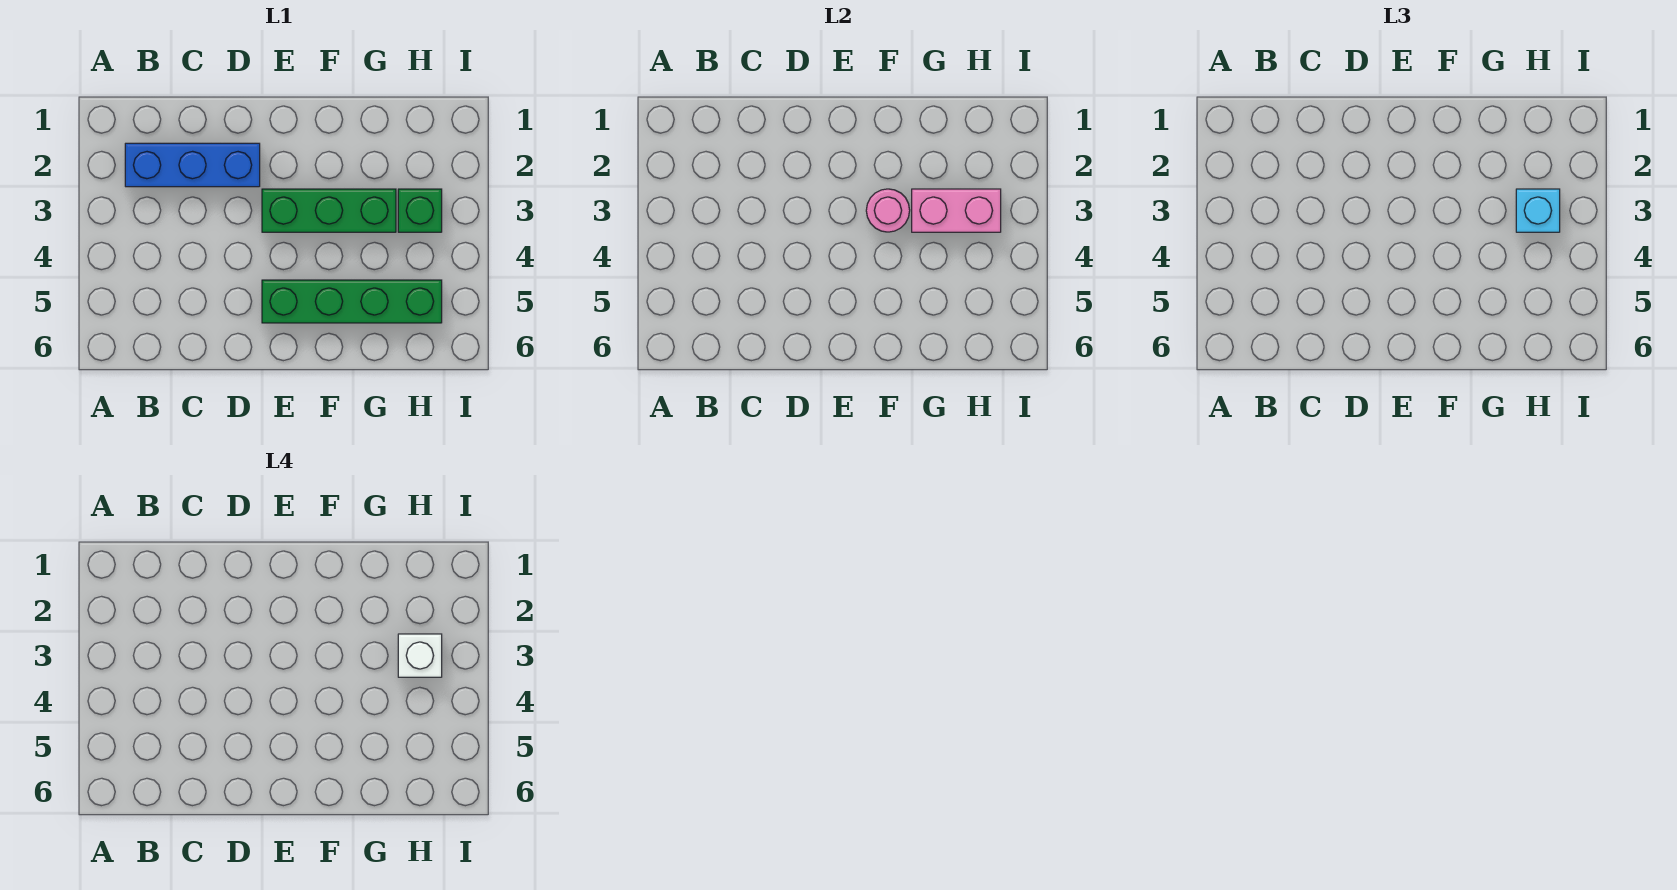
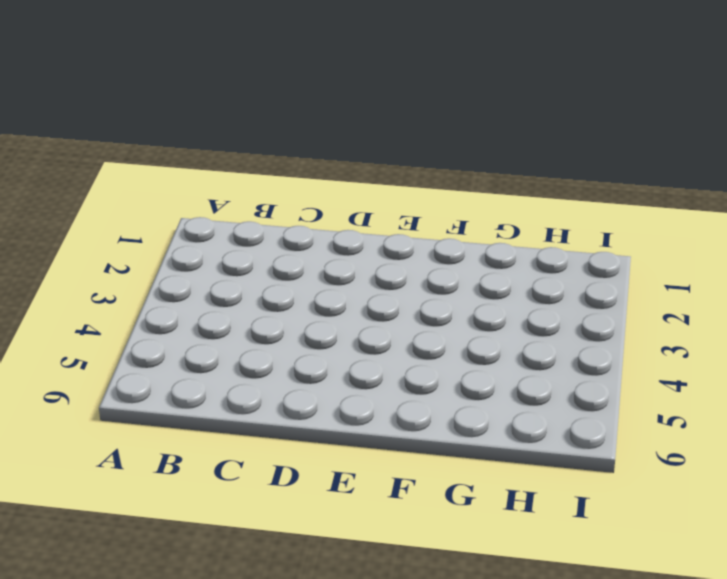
none -> blue brick B2:D2 level 1
none -> green brick E3:G3 level 1

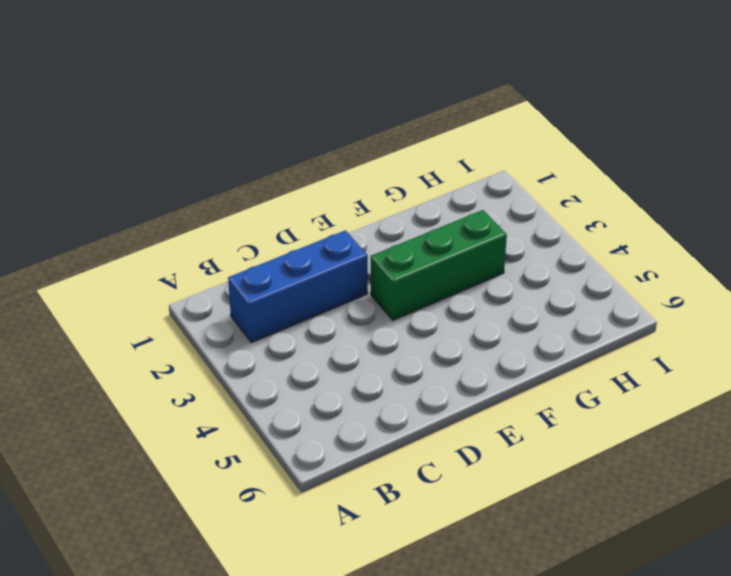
none -> green brick E5:H5 level 1
none -> green brick H3 level 1

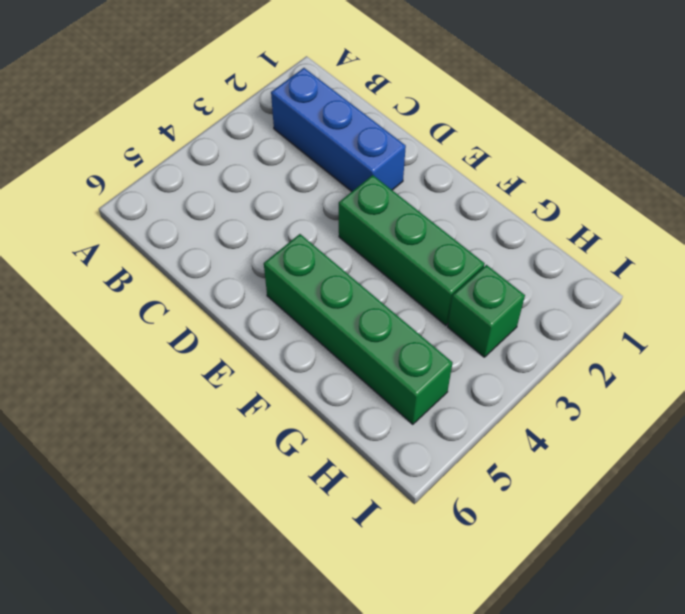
none -> pink round brick F3 level 2
none -> pink brick G3:H3 level 2

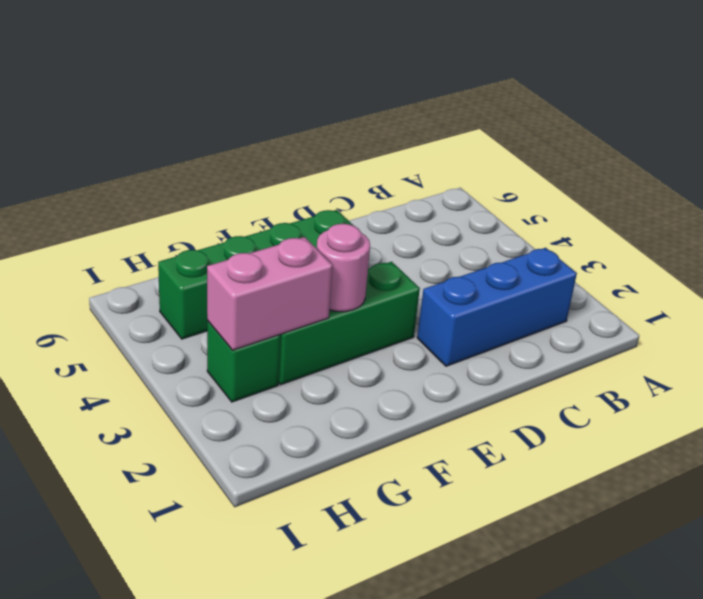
none -> cyan brick H3 level 3
none -> white brick H3 level 4

